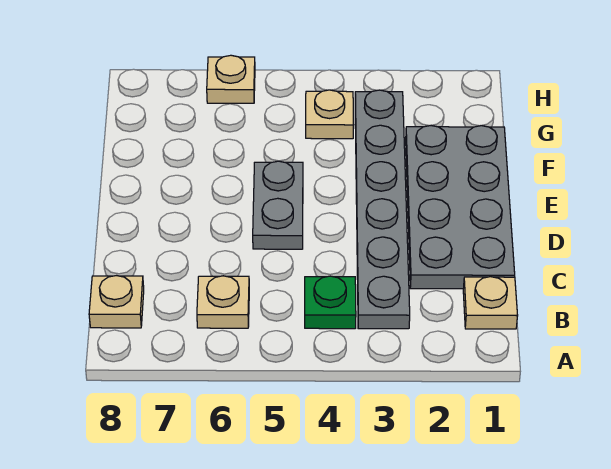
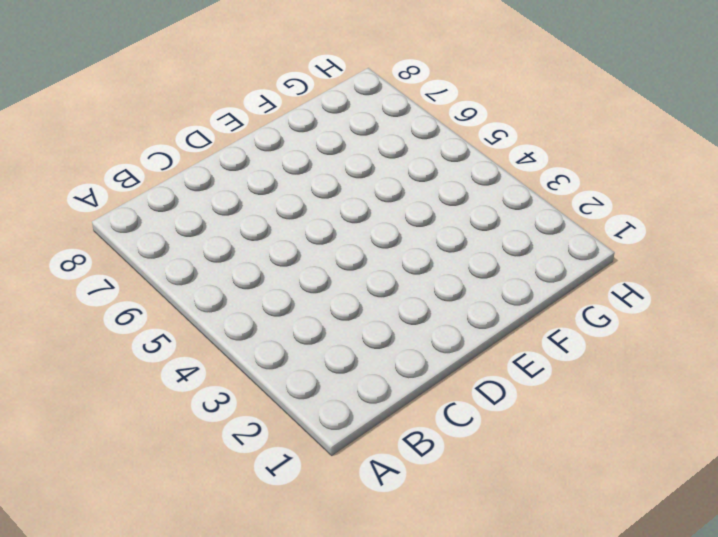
none -> tan plate B1 level 1
none -> grey plate B3:G3 level 1

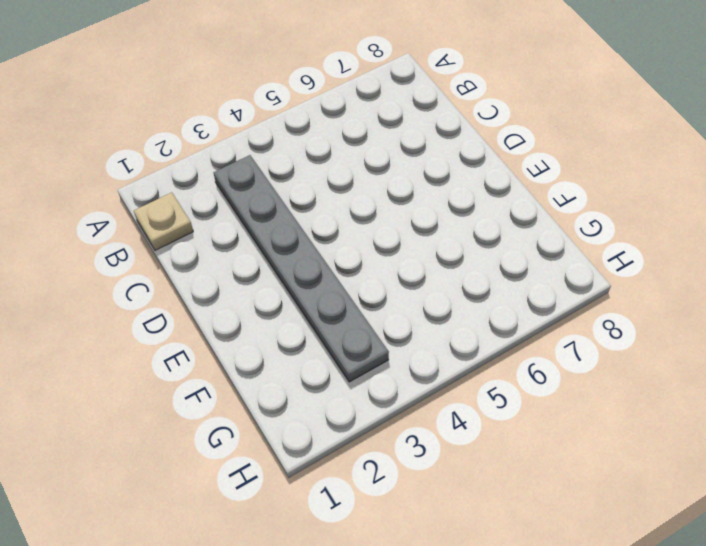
none -> green plate B4 level 1
none -> tan plate B6 level 1

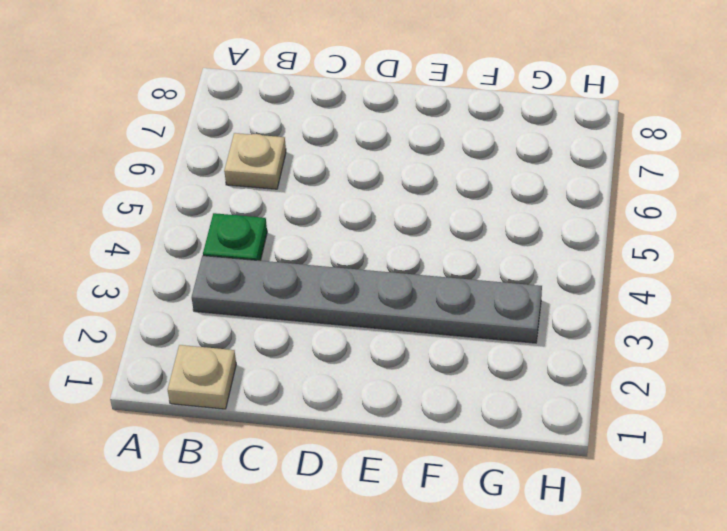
none -> tan plate B8 level 1
none -> grey plate C1:F2 level 1

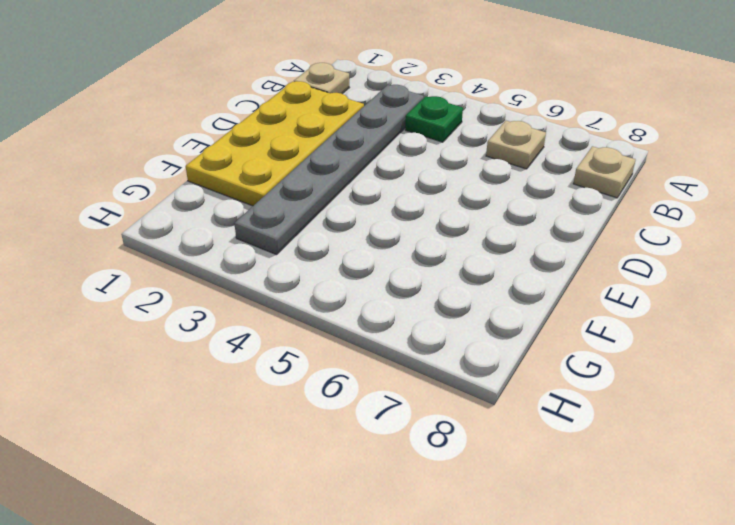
yellow plate C1:F2 level 1 -> grey plate C1:F2 level 1
none -> grey plate D5:E5 level 1
none -> tan plate G4 level 1

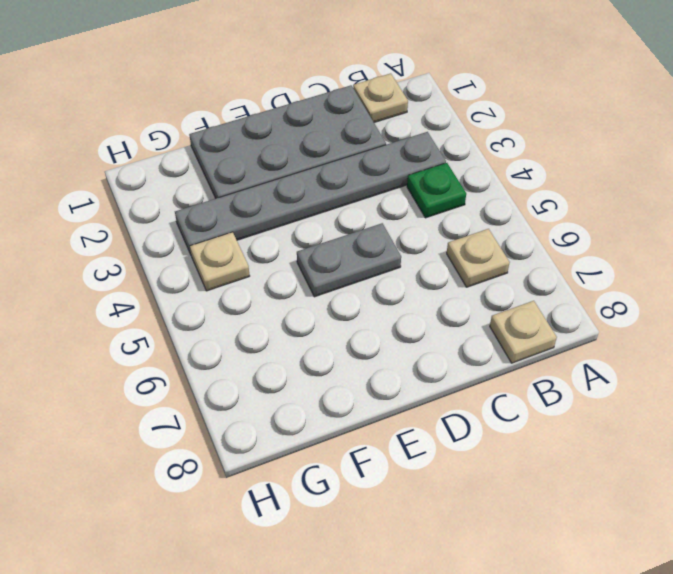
none -> tan plate H6 level 1

